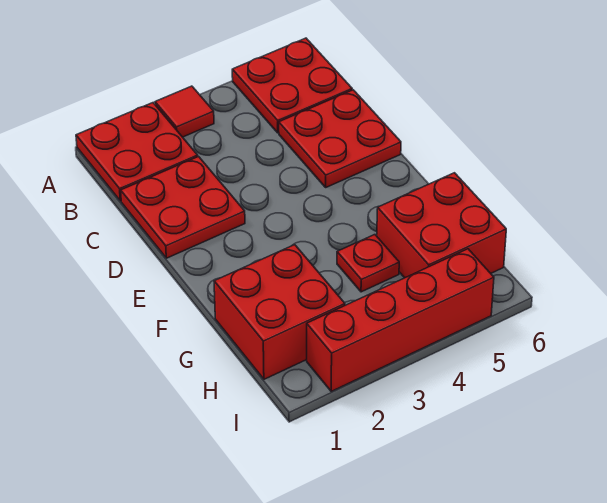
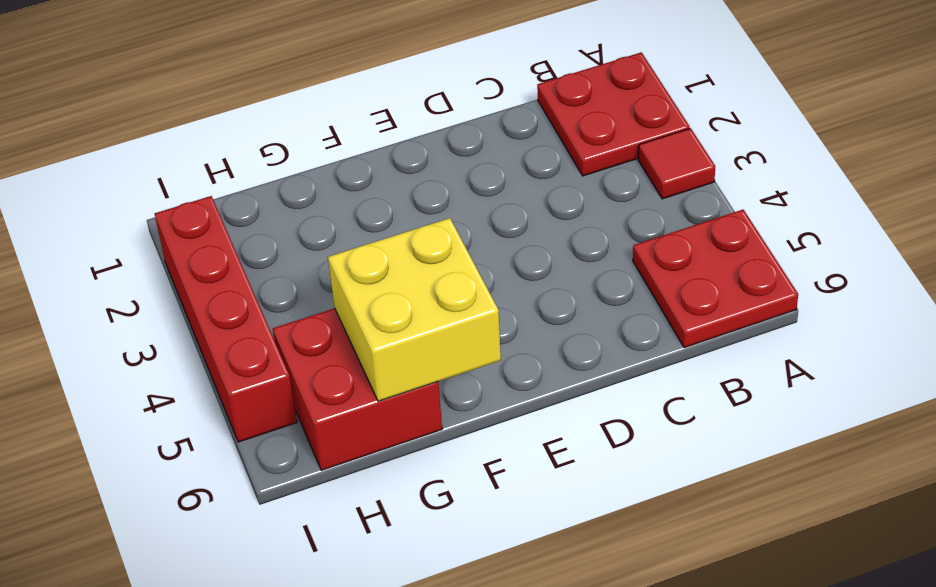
yellow brick F5:G6 level 2 -> none
none -> red plate C1:D2 level 1
none -> red plate C5:D6 level 1

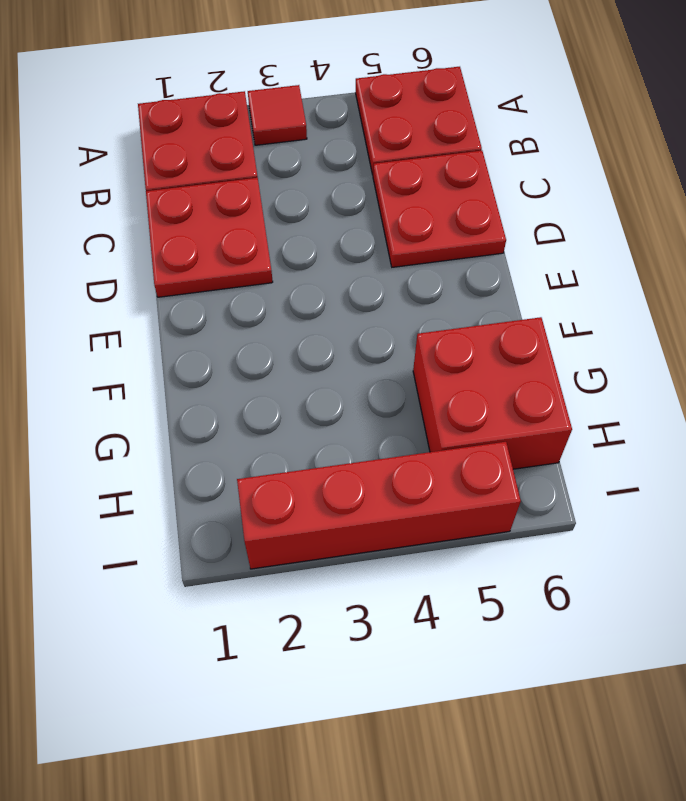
none -> red brick G1:H2 level 1
none -> red plate G4 level 1

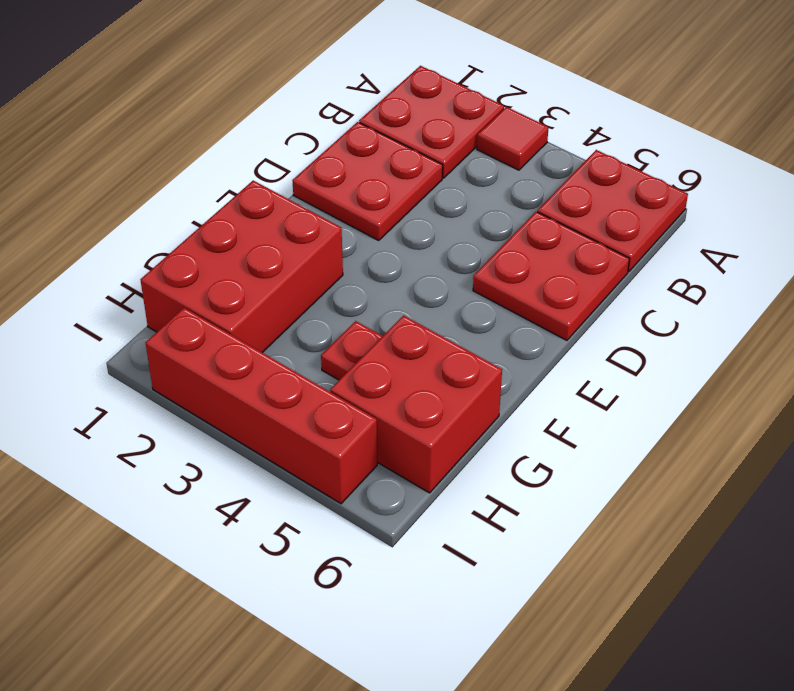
red brick F1:H2 level 1 -> red brick G1:H2 level 1

